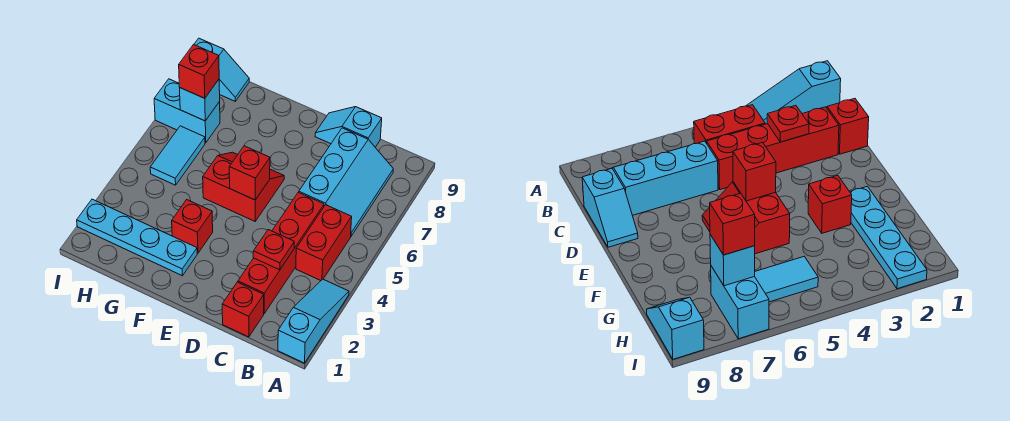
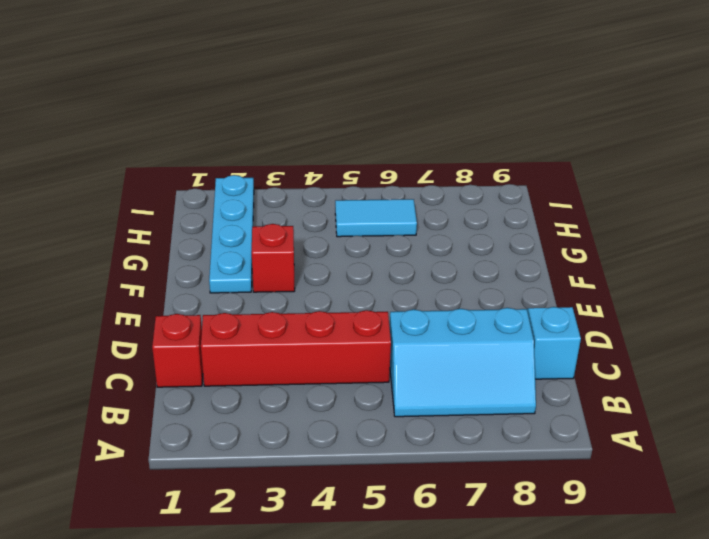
none -> cyan slope A1:A3 level 1 top 1
none -> red brick B4:B5 level 1
none -> red slope E5:F6 level 1 top 5

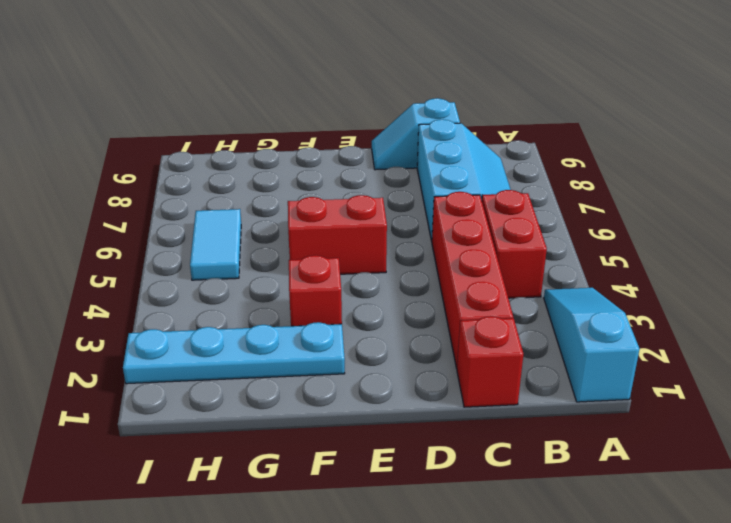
none -> cyan brick H7:I7 level 1
none -> cyan slope H9:I9 level 1 top I
none -> red plate C3 level 2

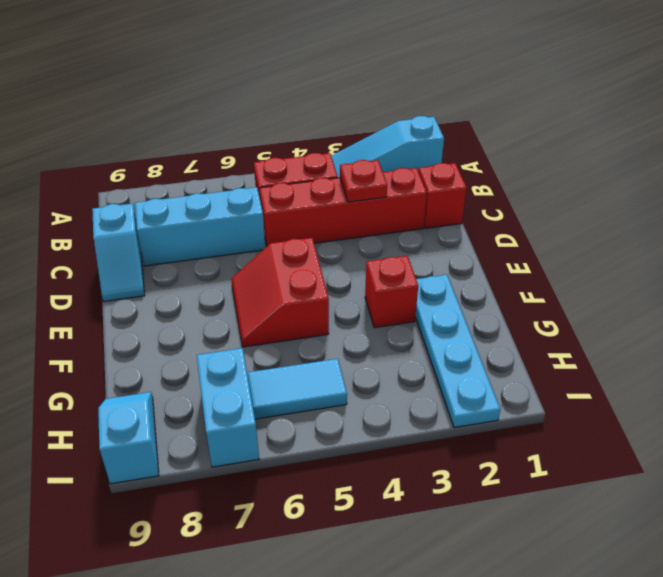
none -> red brick E5 level 2
none -> cyan brick H7 level 2
none -> red brick H7 level 3

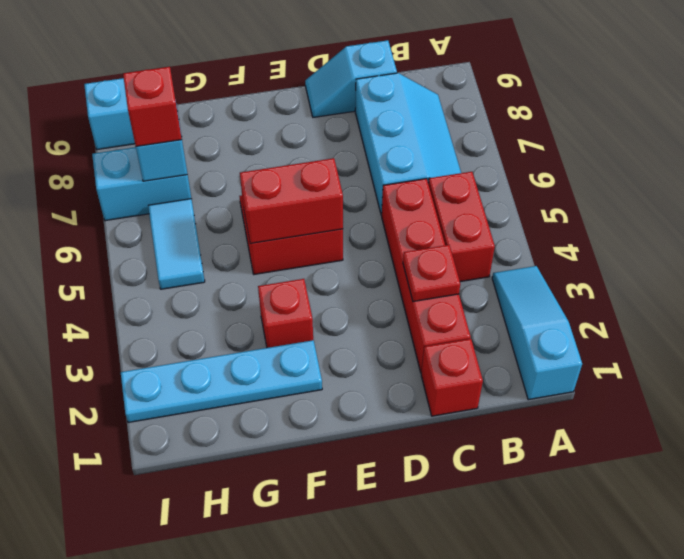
red brick E5:F5 level 2 -> red brick E5 level 2

